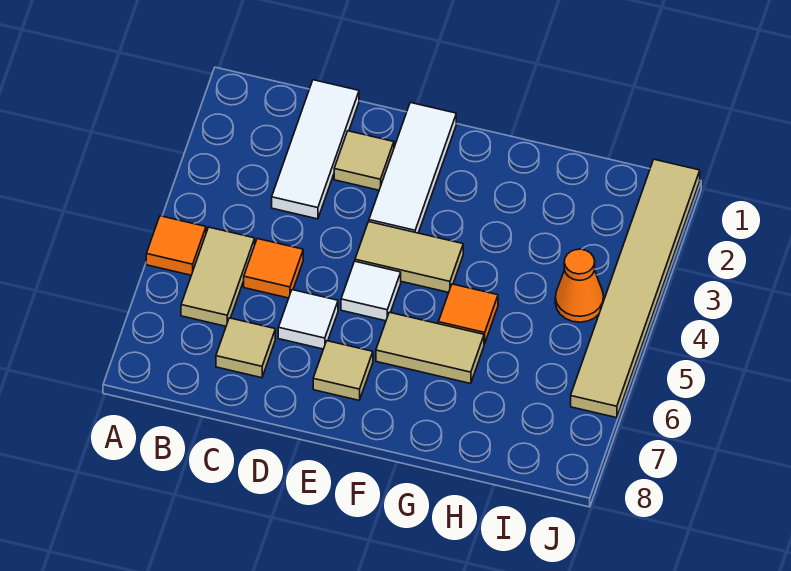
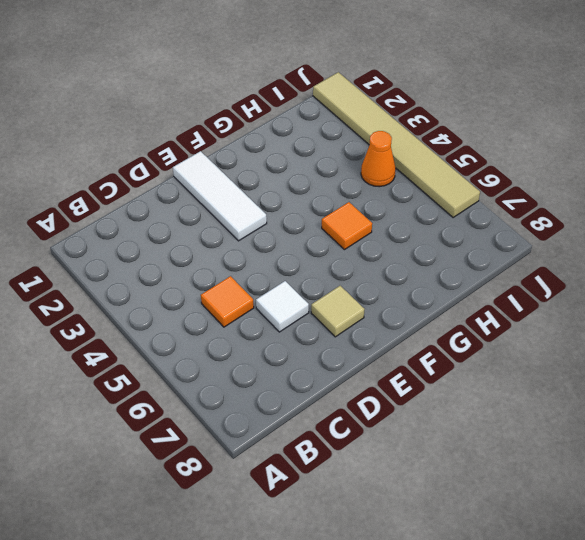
none -> orange tile A5 level 1
none -> tan tile B5:B6 level 1
none -> white tile C1:C3 level 1

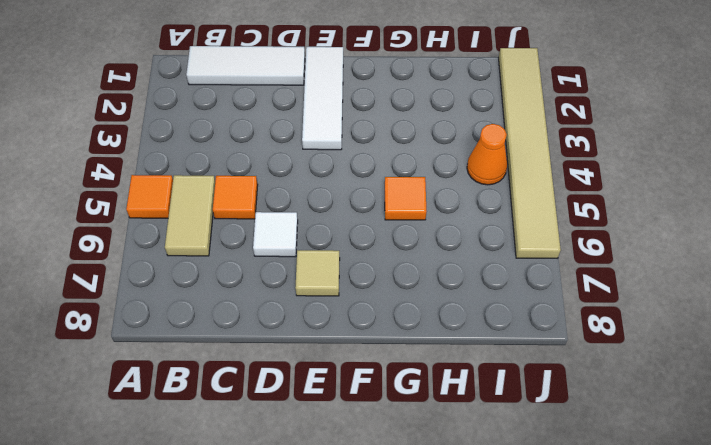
white tile B1:D1 level 1 -> white tile C1:C3 level 1
none -> tan tile C7 level 1
none -> tan tile D2 level 1
none -> tan tile E4:F4 level 1

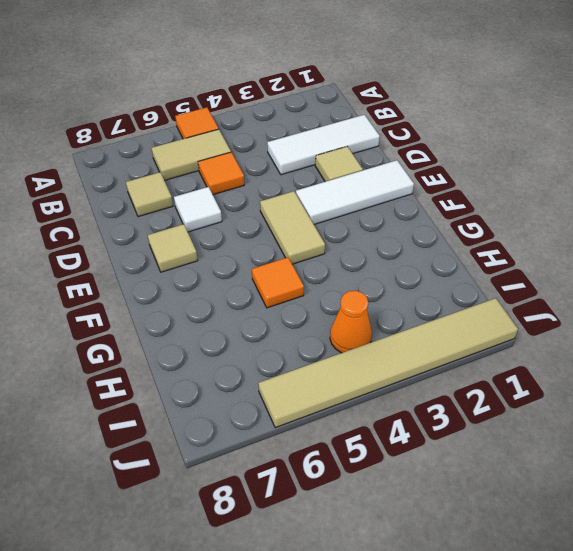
none -> white tile E5 level 1
none -> tan tile F6:G6 level 1

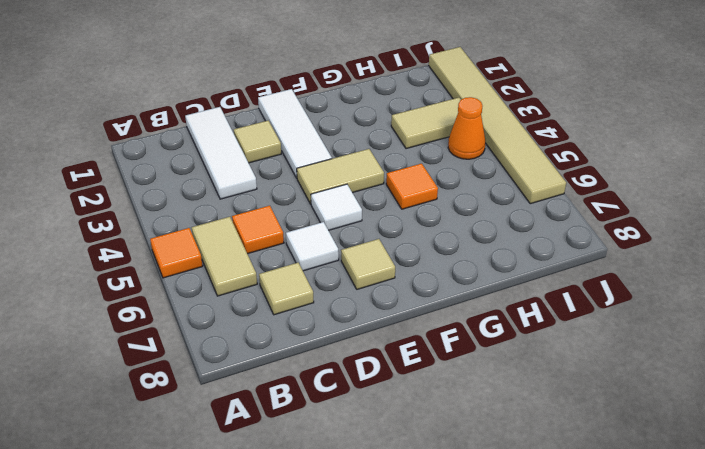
tan tile H3:I3 level 1 -> tan tile F6:G6 level 1

